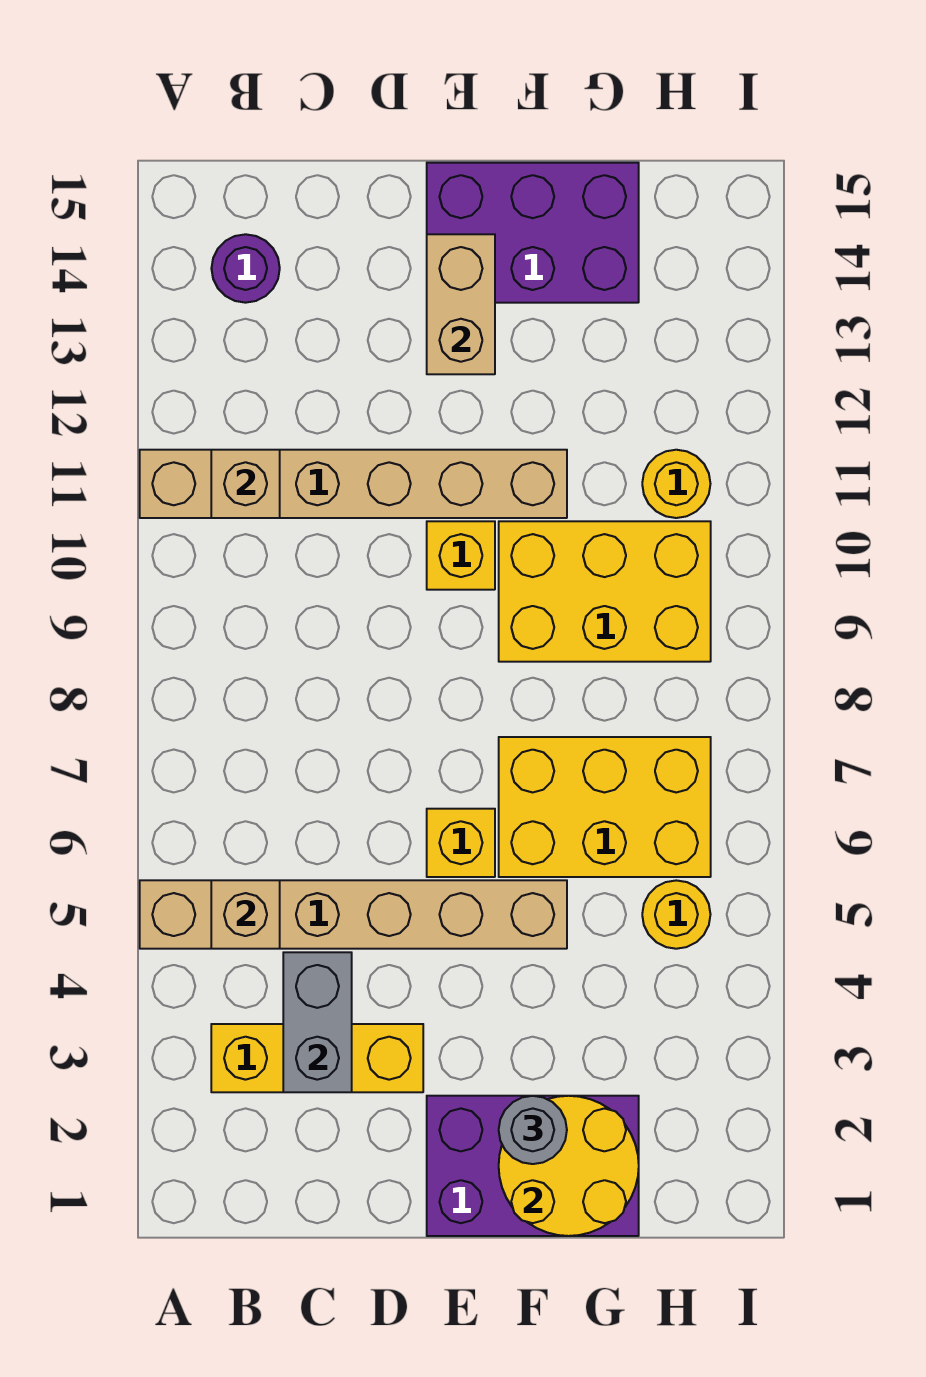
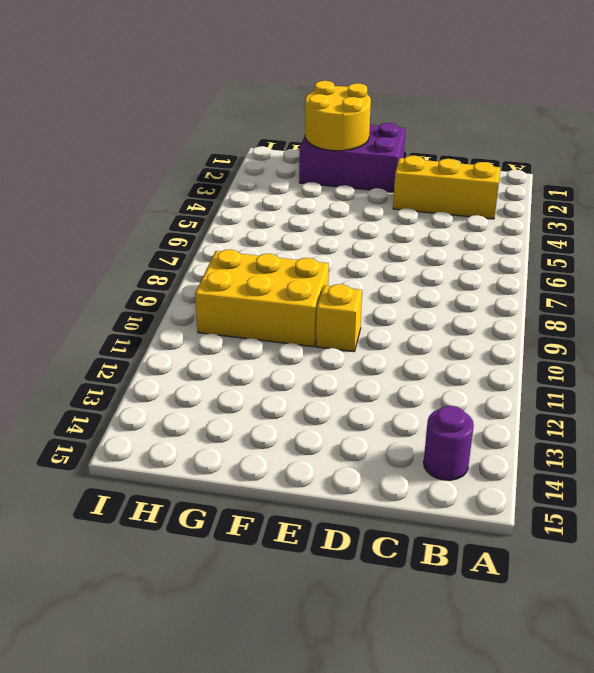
none -> tan brick A5:F5 level 1
none -> tan brick A11:F11 level 1
none -> yellow brick E6 level 1

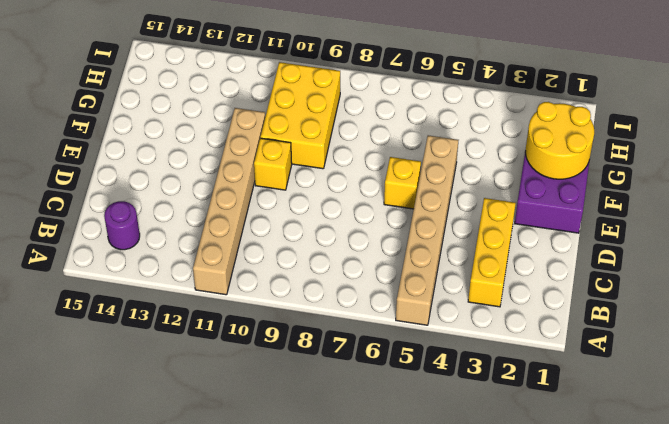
none -> purple brick E14:G15 level 1
none -> yellow brick F6:H7 level 1
none -> yellow round brick H5 level 1

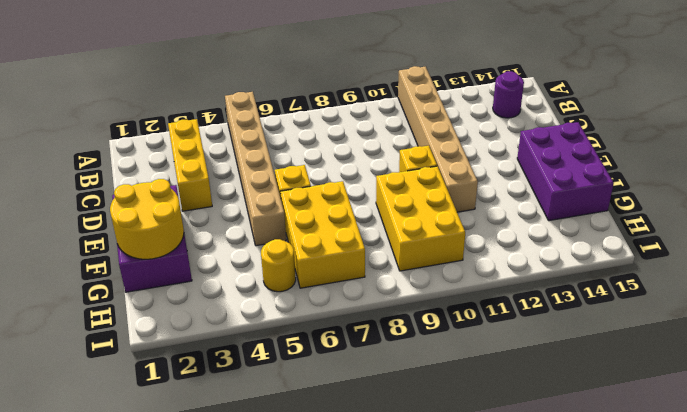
none -> yellow round brick H11 level 1
none -> tan brick B5 level 2
none -> tan brick B11 level 2

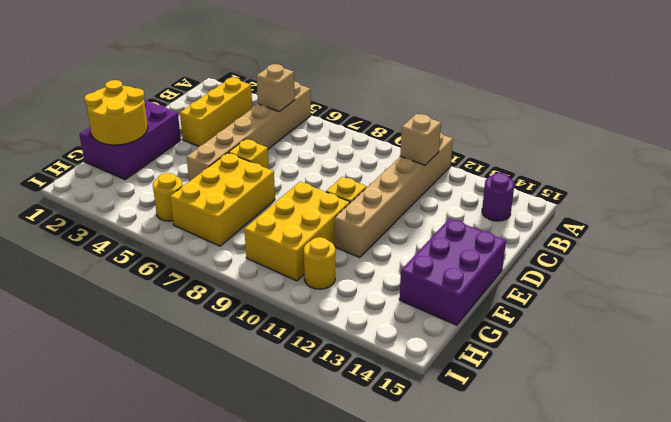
none -> grey brick C3:C4 level 2
none -> tan brick E13:E14 level 2
none -> grey round brick F2 level 3

